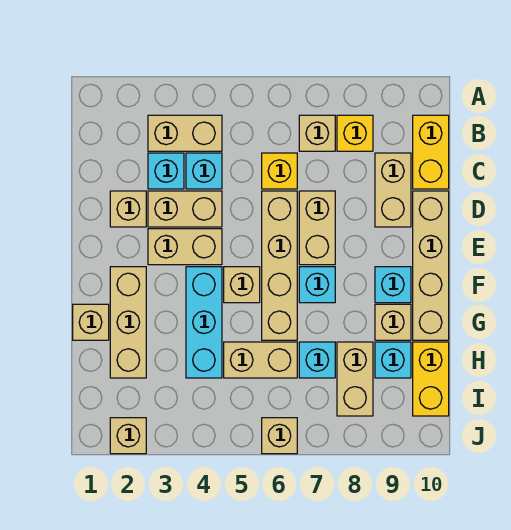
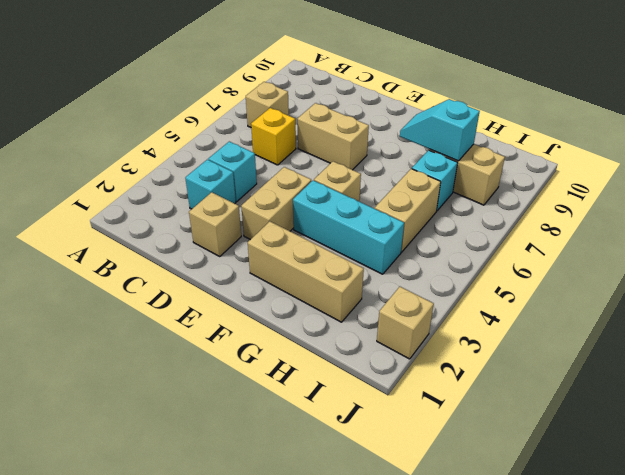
cyan slope G8:H8 level 2 top H -> none
none -> tan brick B3:B4 level 1
none -> yellow brick B8 level 1
none -> yellow brick B10:C10 level 1

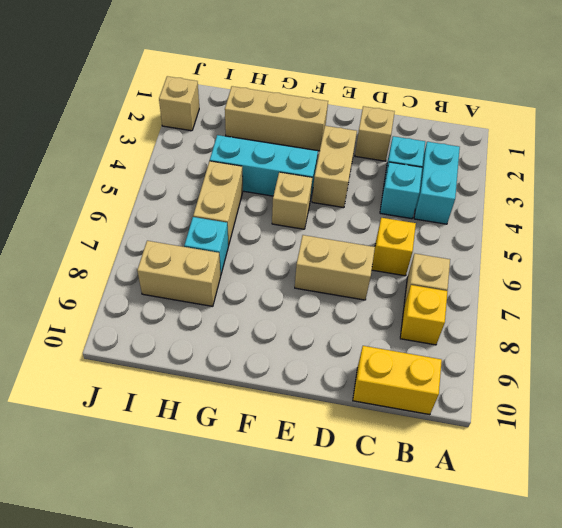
cyan brick B3:B4 level 1 -> tan brick B3:B4 level 1
none -> tan brick C9:D9 level 1
none -> tan brick D3:D4 level 1
none -> tan brick D6:G6 level 1

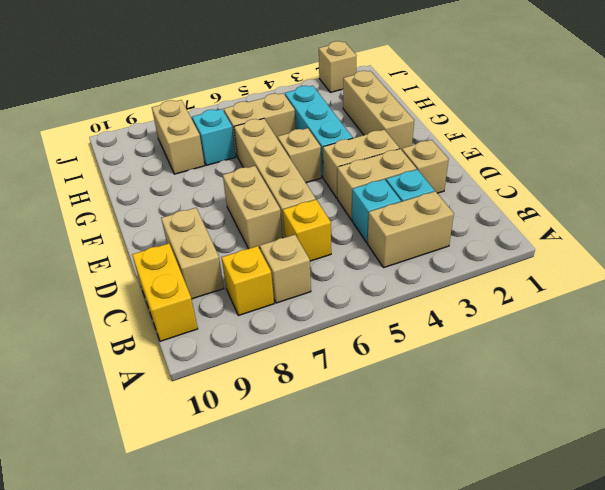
none -> tan brick D10:G10 level 1
none -> cyan brick F7 level 1
none -> cyan brick F9 level 1

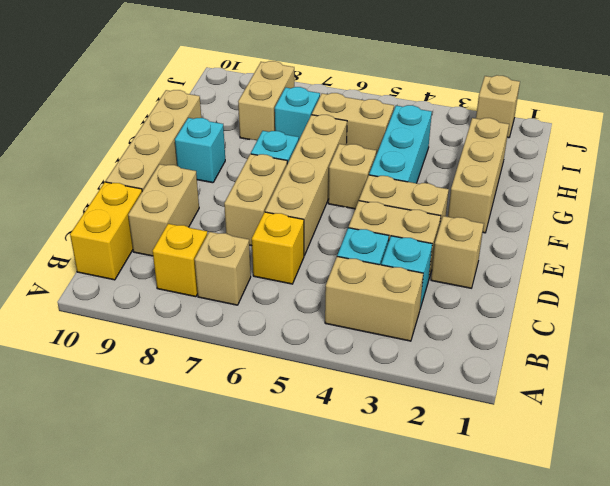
none -> tan brick G1 level 1
none -> tan brick G9 level 1
none -> cyan brick H9 level 1

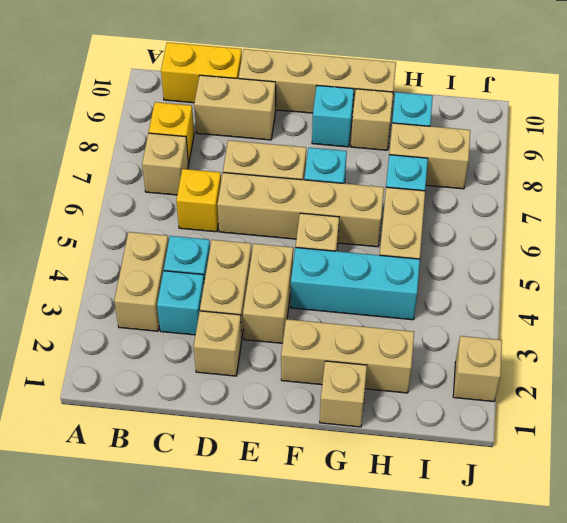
none -> yellow brick H10:I10 level 1
none -> tan brick J6 level 1

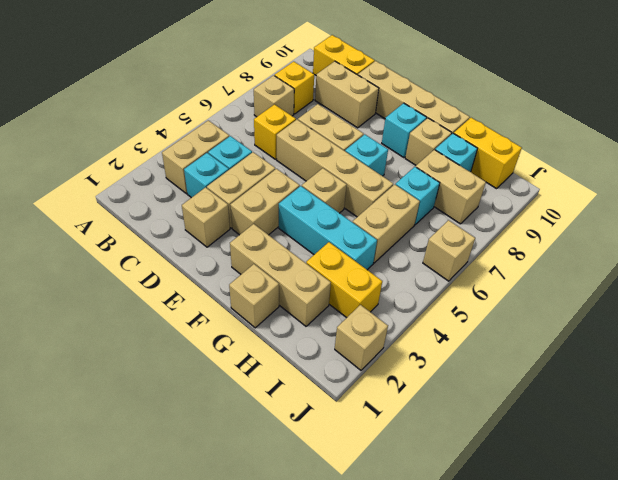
yellow brick H3:I3 level 1 -> none

